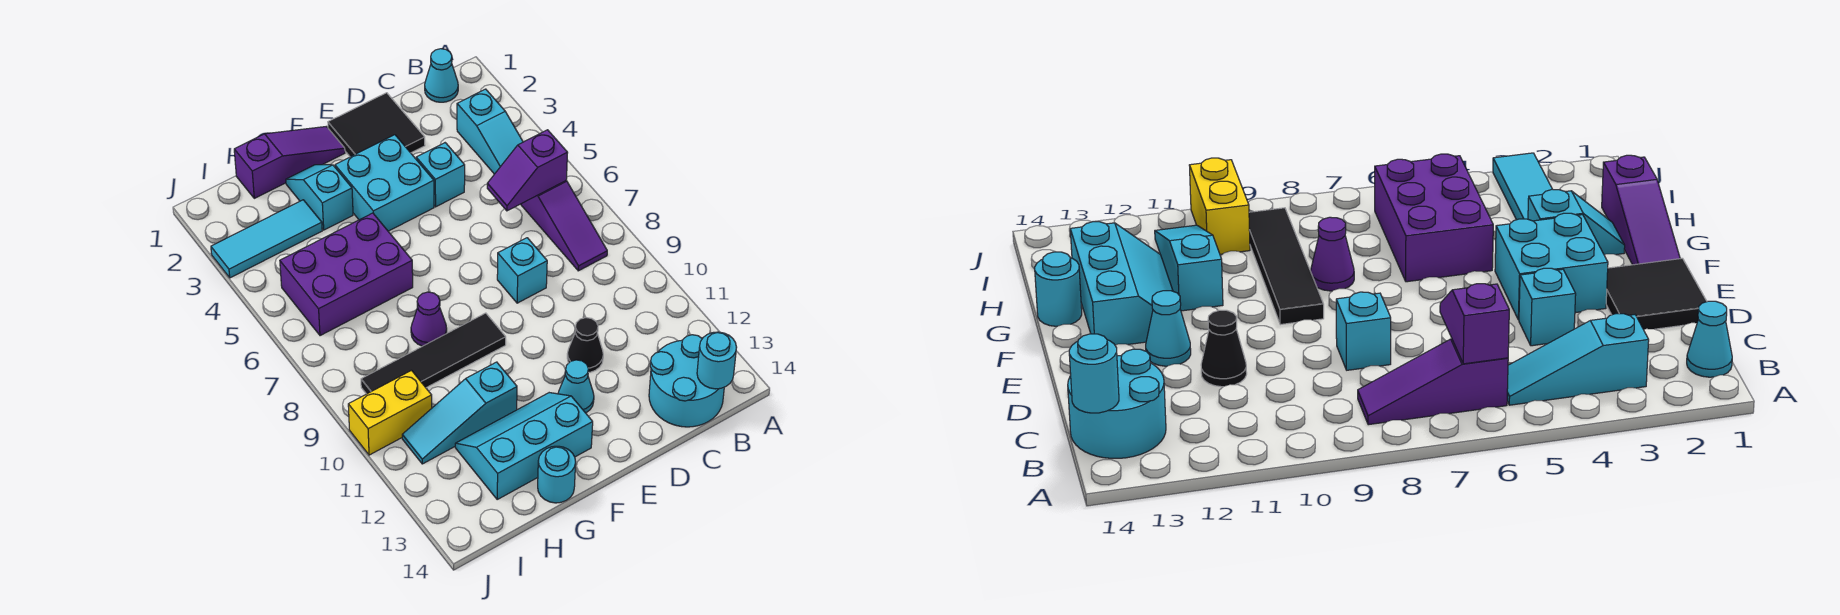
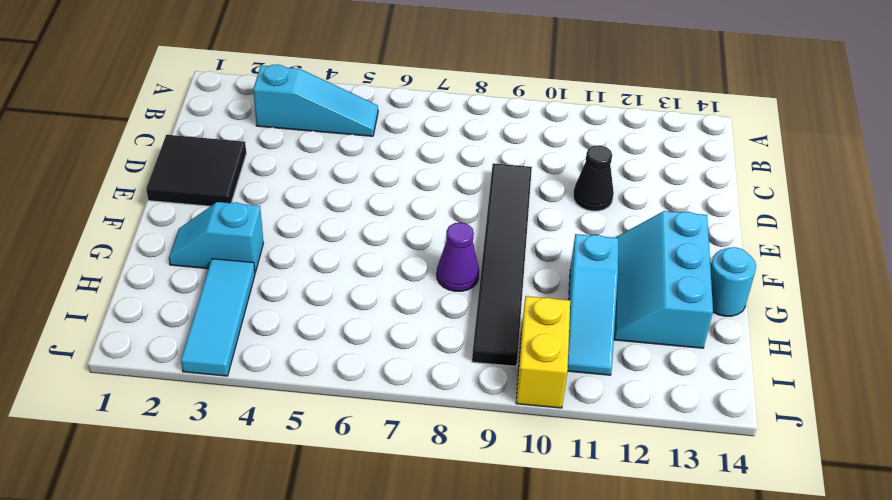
black tile D9:I9 level 1 -> black tile F9:I9 level 1
none -> cyan cone B1 level 1
none -> purple slope B6:B8 level 1 top 6
none -> cyan round brick B13:C14 level 1

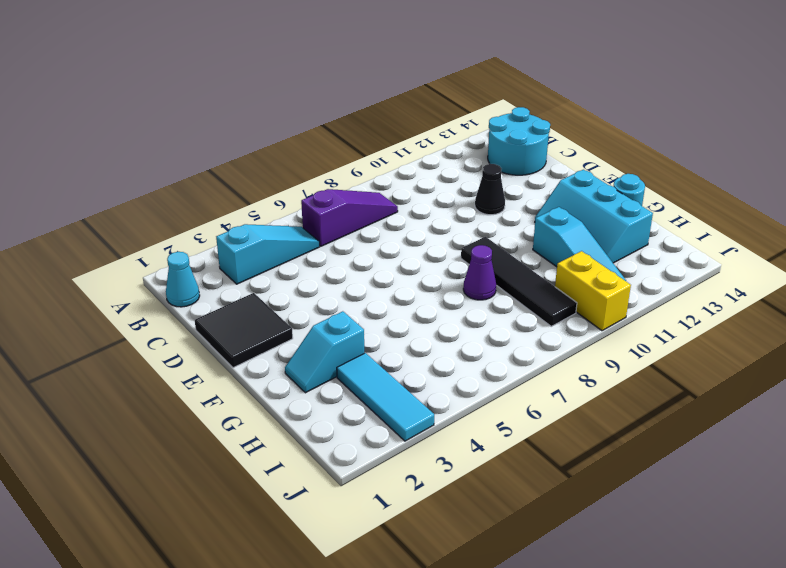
none -> cyan brick D4 level 1
none -> cyan brick D8 level 1
none -> cyan brick E3:F4 level 1

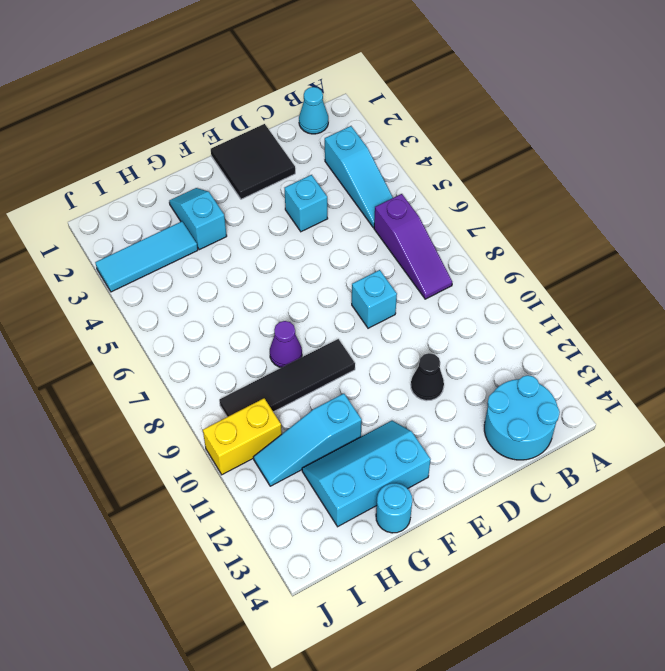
none -> cyan brick E3:F4 level 1
none -> cyan cone E12 level 1
none -> purple slope F1:H1 level 1 top H

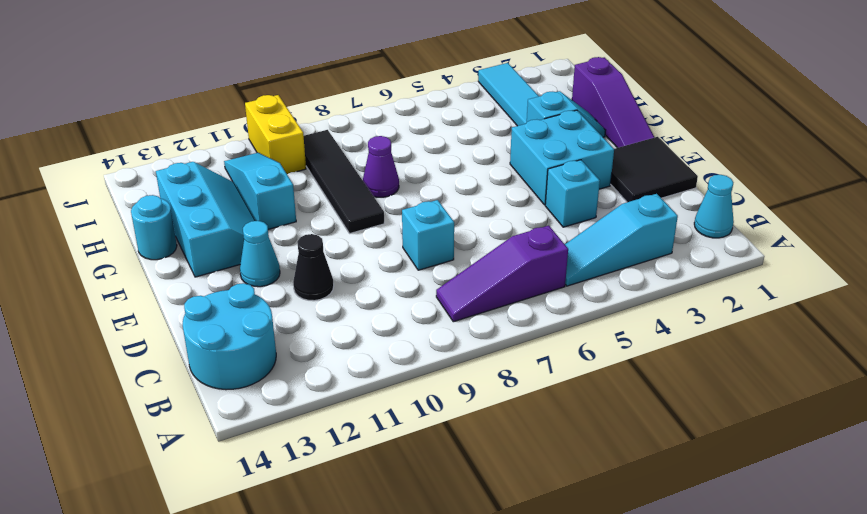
none -> purple brick G5:I6 level 1
none -> purple slope B6:C6 level 2 top B
none -> cyan round brick B14 level 2

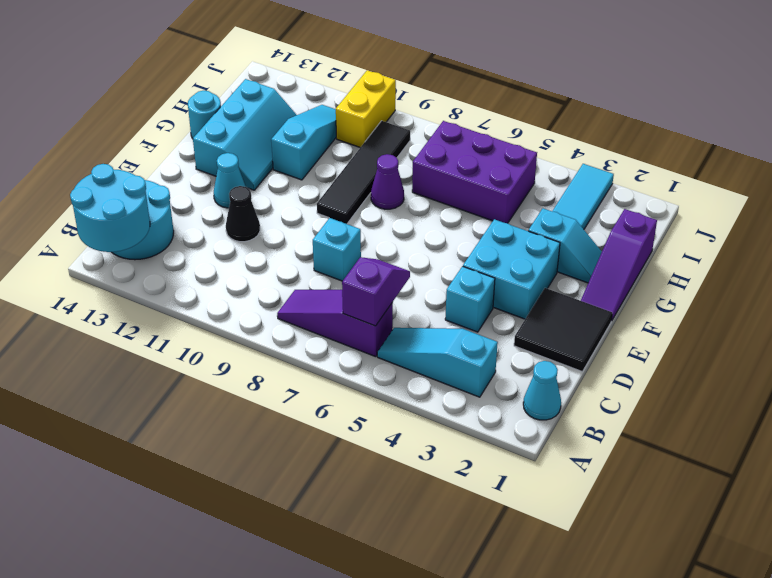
cyan round brick A13:B14 level 2 -> cyan round brick B14 level 2
purple brick H5:I7 level 1 -> purple brick G5:I6 level 1

